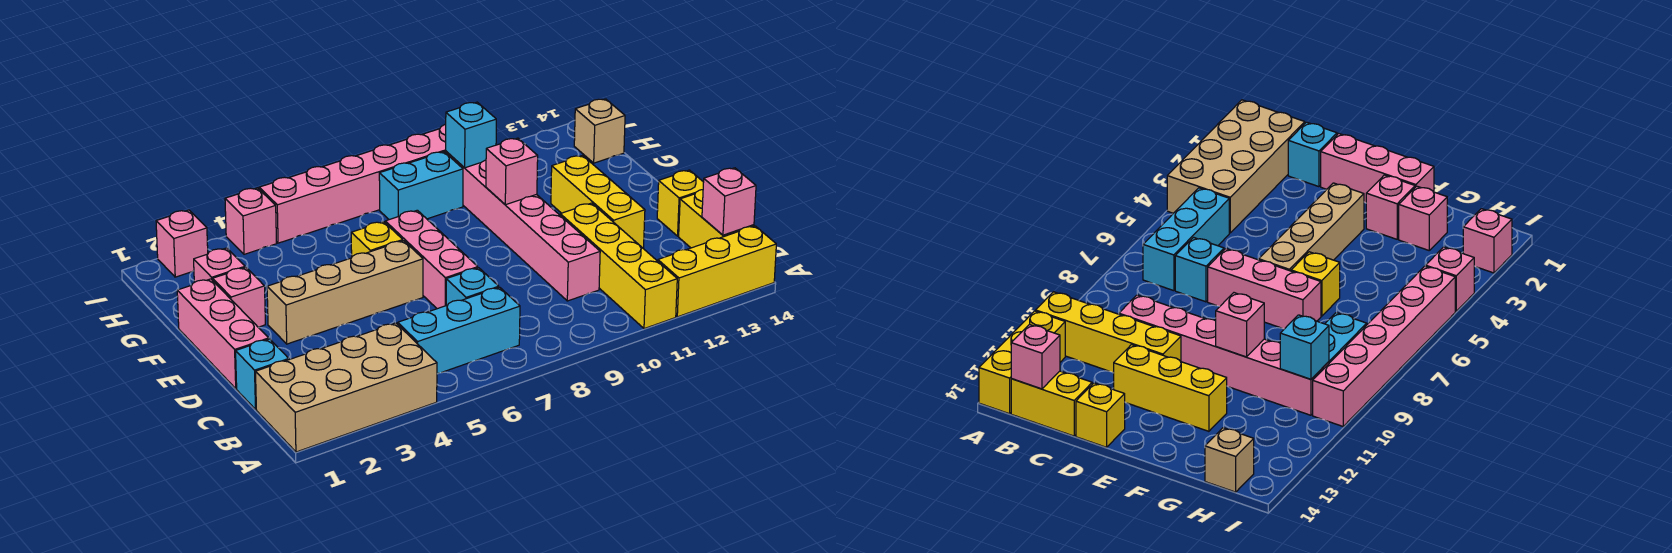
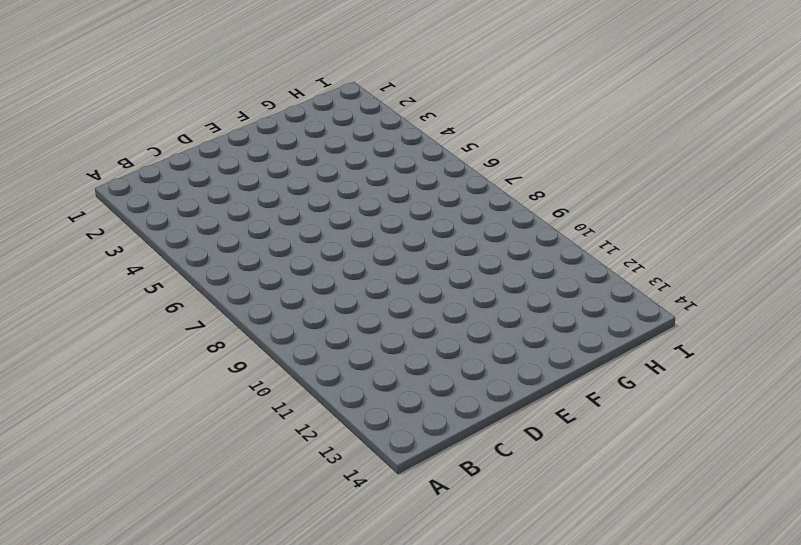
none -> tan brick A1:B4 level 1
none -> yellow brick A11:D11 level 1
none -> yellow brick A12:A14 level 1

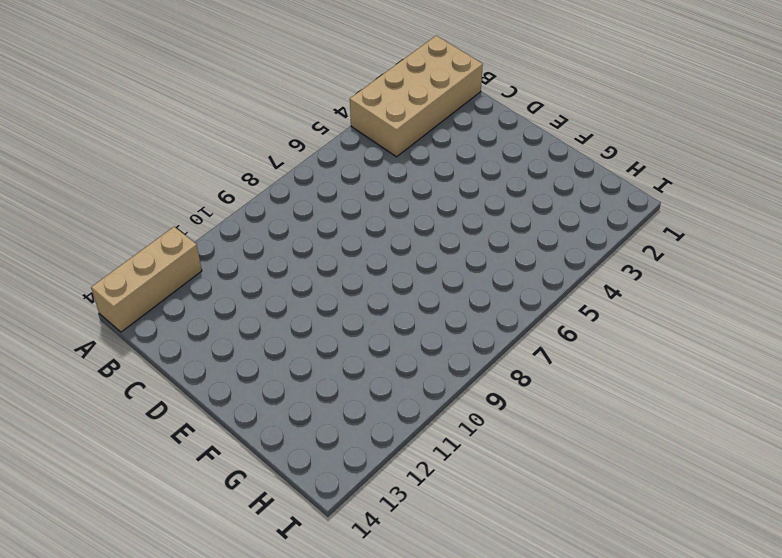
tan brick A12:A14 level 1 -> yellow brick A12:A14 level 1
none -> yellow brick A11:D11 level 1
none -> cyan brick B5:B7 level 1
none -> yellow brick B14:C14 level 1

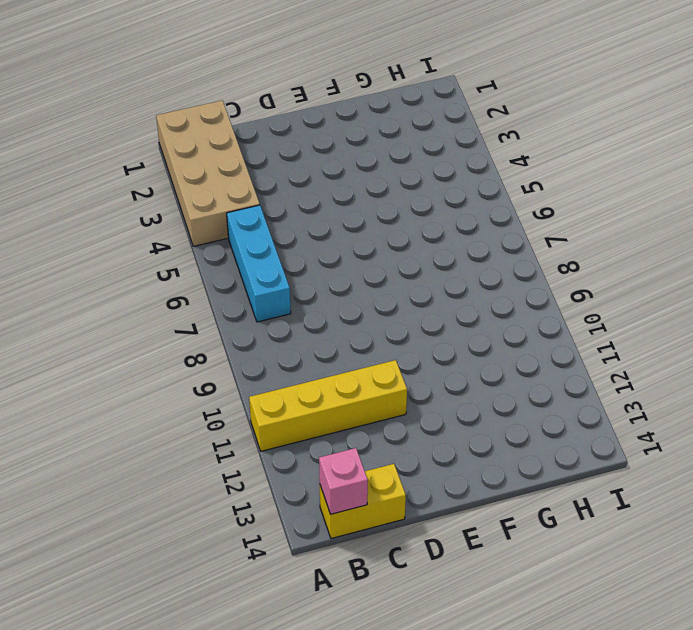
none -> yellow brick A12:A14 level 1
none -> cyan brick C1 level 1
none -> cyan brick C7 level 1

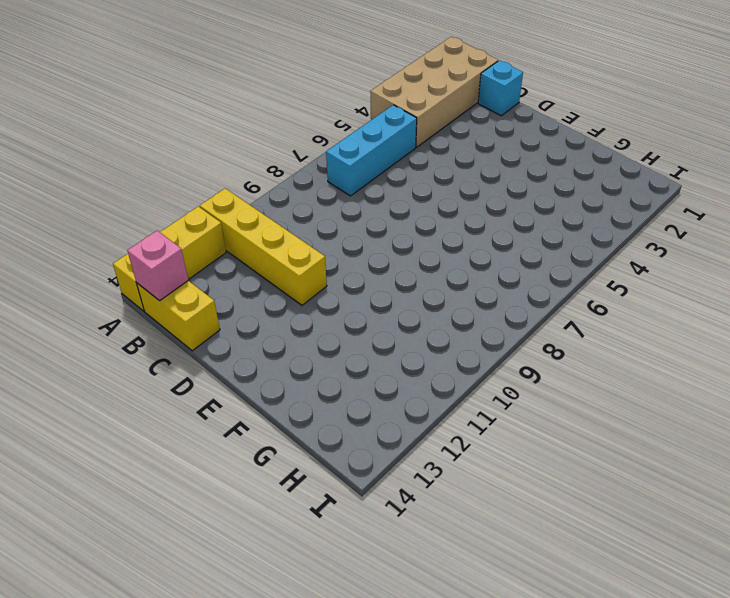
none -> cyan brick C7 level 1
none -> pink brick C10:H10 level 1
none -> pink brick D1:F1 level 1

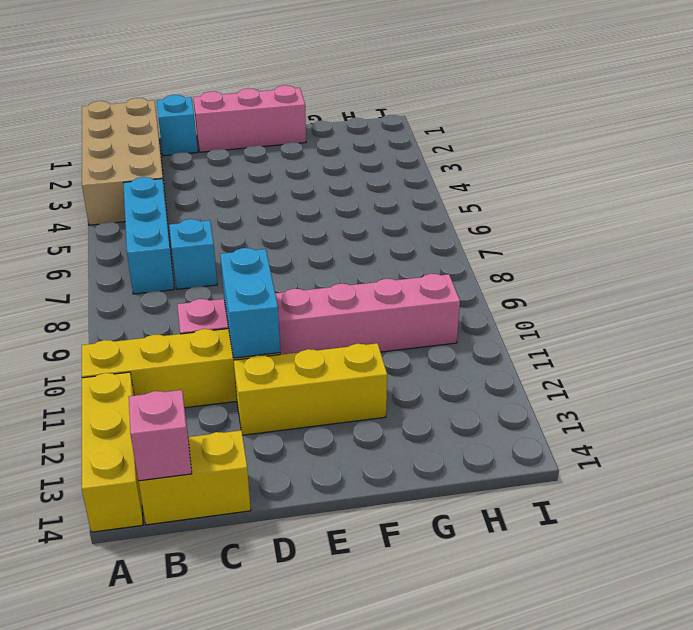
cyan brick D10:D11 level 2 -> cyan brick H8:H9 level 1
none -> pink brick D7:F7 level 1
none -> yellow brick D14 level 1
none -> tan brick E3:E6 level 1

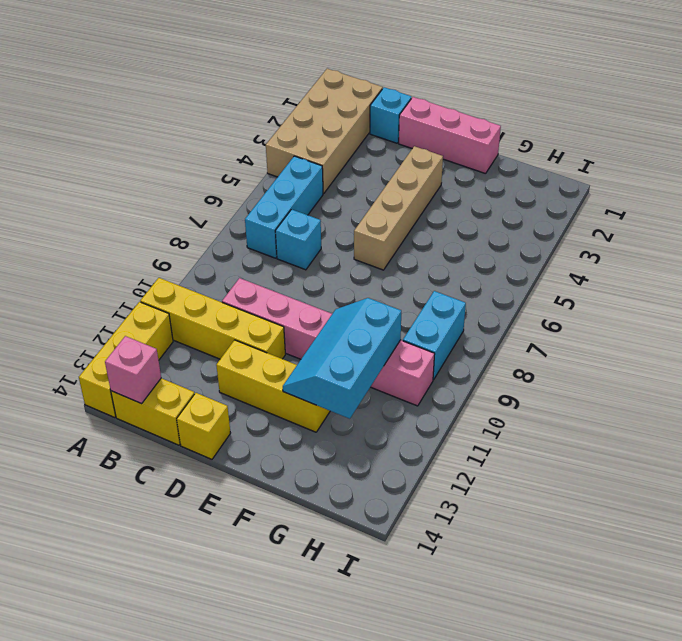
cyan slope F10:G12 level 2 top G -> pink brick F10 level 2
none -> pink brick D7:F7 level 1
none -> pink brick F2 level 1
none -> yellow brick F6 level 1

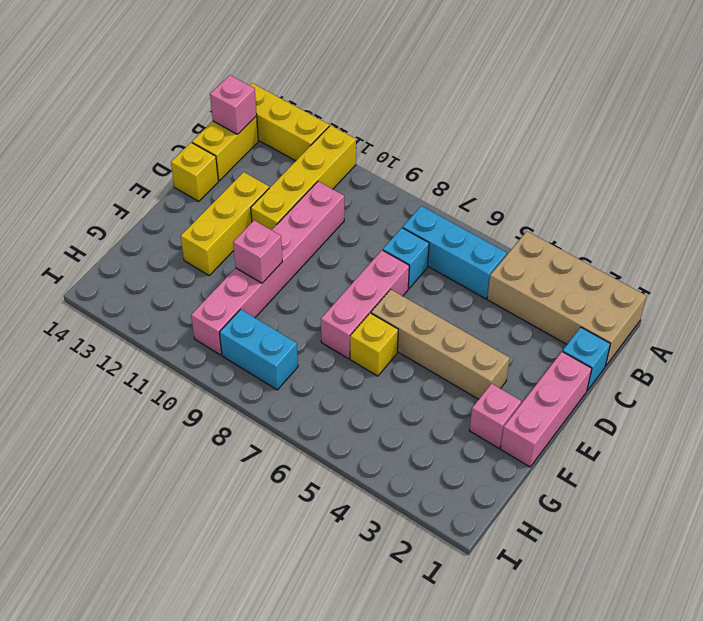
none -> pink brick G2 level 1
none -> tan brick H14 level 1
none -> pink brick I2 level 1

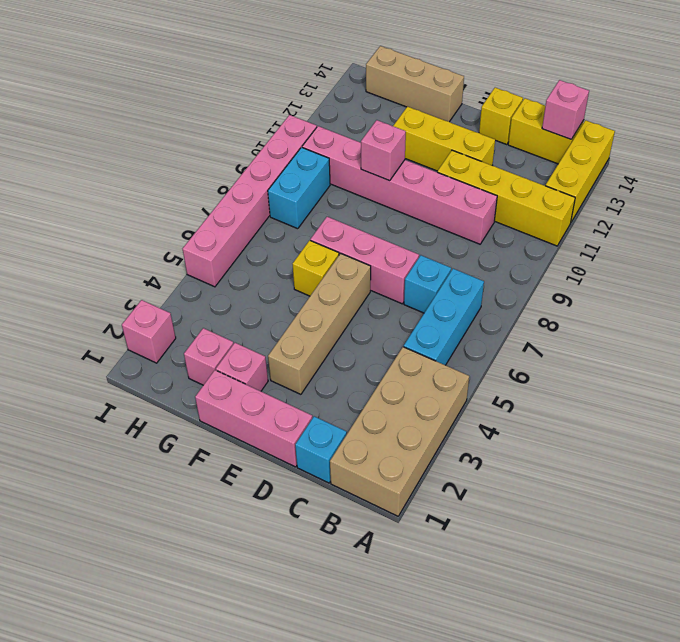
tan brick F14:H14 level 1 -> tan brick H14 level 1
none -> pink brick I4 level 1
none -> cyan brick H10 level 2

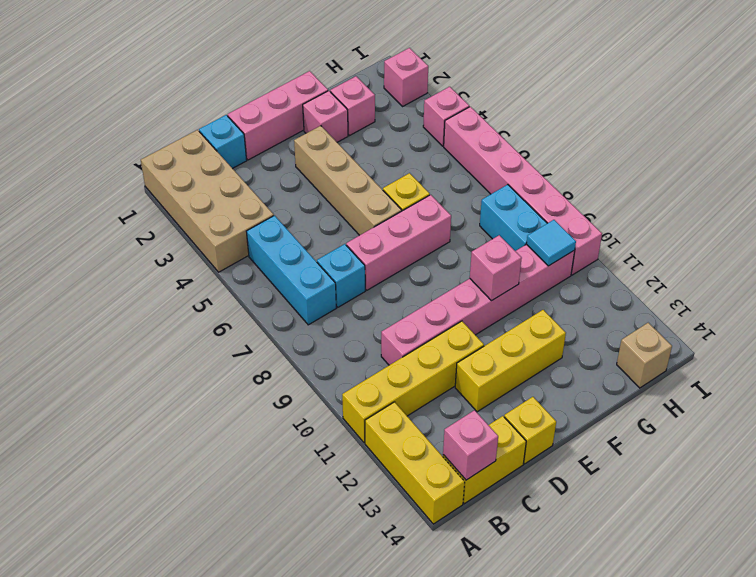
cyan tile H10 level 2 -> cyan brick H10 level 2

